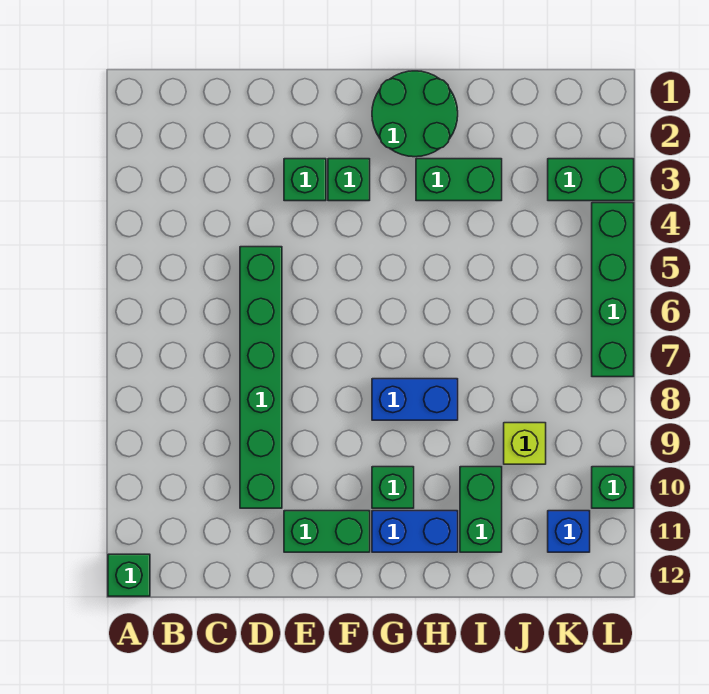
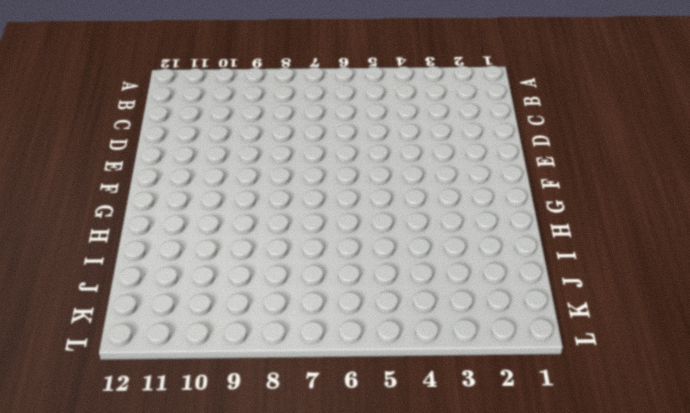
none -> green brick A12 level 1
none -> green brick D5:D10 level 1
none -> green brick E3 level 1

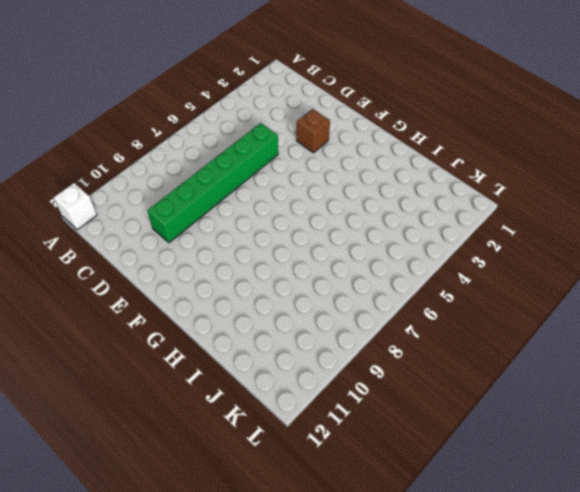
white brick A12 level 1 -> green brick A12 level 1
brown brick E3 level 1 -> green brick E3 level 1
none -> green brick E11:F11 level 1
none -> green brick F3 level 1
none -> green round brick G1:H2 level 1

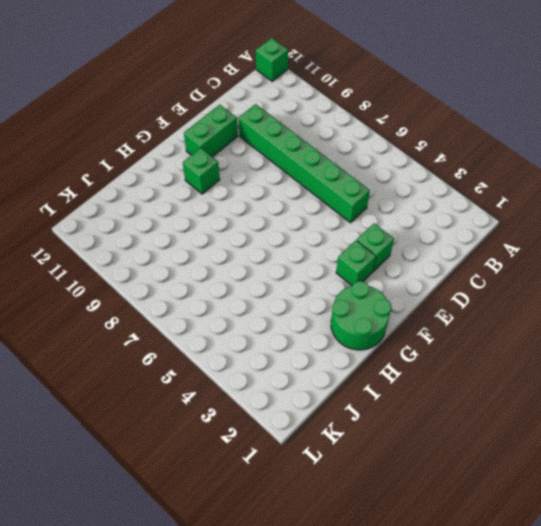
none -> blue brick G8:H8 level 1
none -> blue brick G11:H11 level 1
none -> green brick H3:I3 level 1

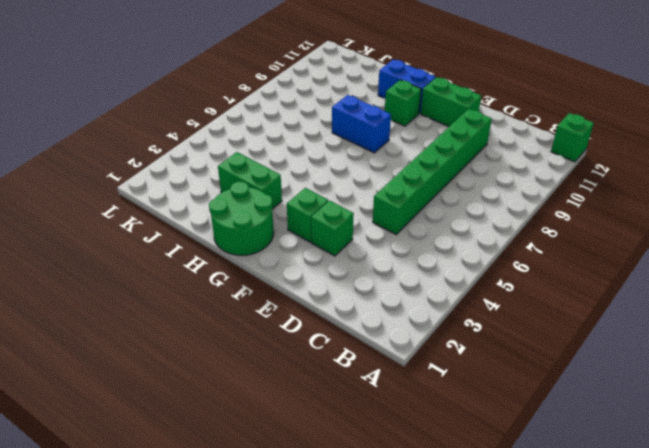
none -> green brick I10:I11 level 1
none -> lime brick J9 level 1
none -> green brick K3:L3 level 1

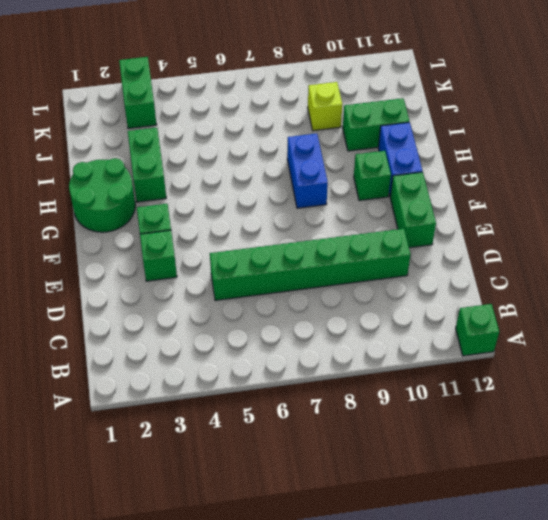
none -> blue brick K11 level 1
none -> green brick L4:L7 level 1
none -> green brick L10 level 1

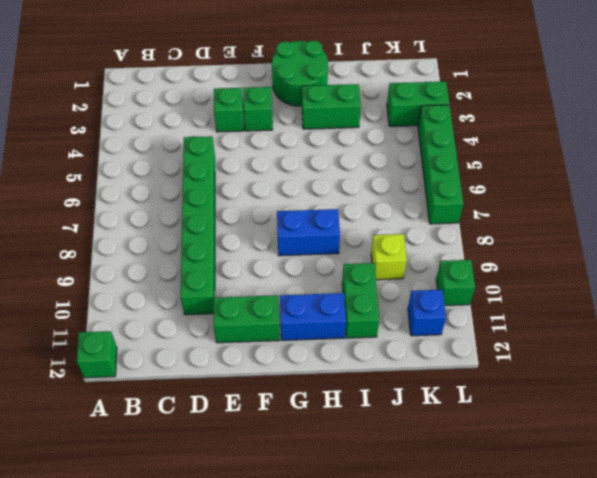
none -> green brick G10 level 1

